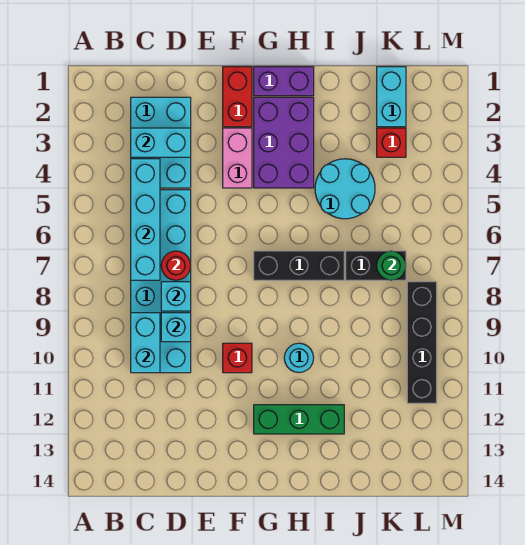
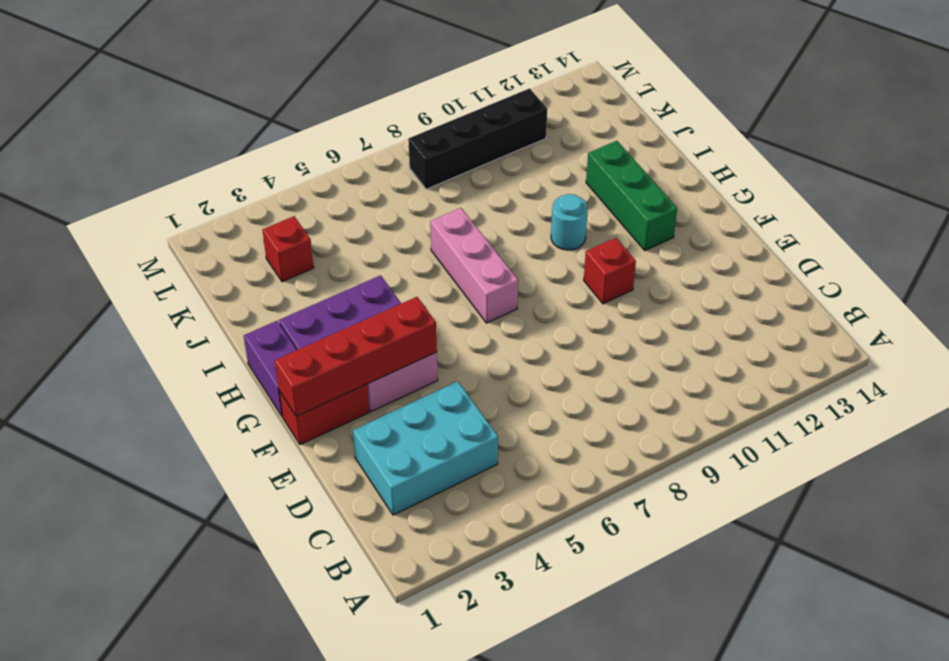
red brick F1:F4 level 2 -> none
pink brick G7:I7 level 1 -> black brick G7:I7 level 1
none -> cyan brick C5:D10 level 1
none -> cyan round brick I4:J5 level 1
none -> black brick J7:K7 level 1

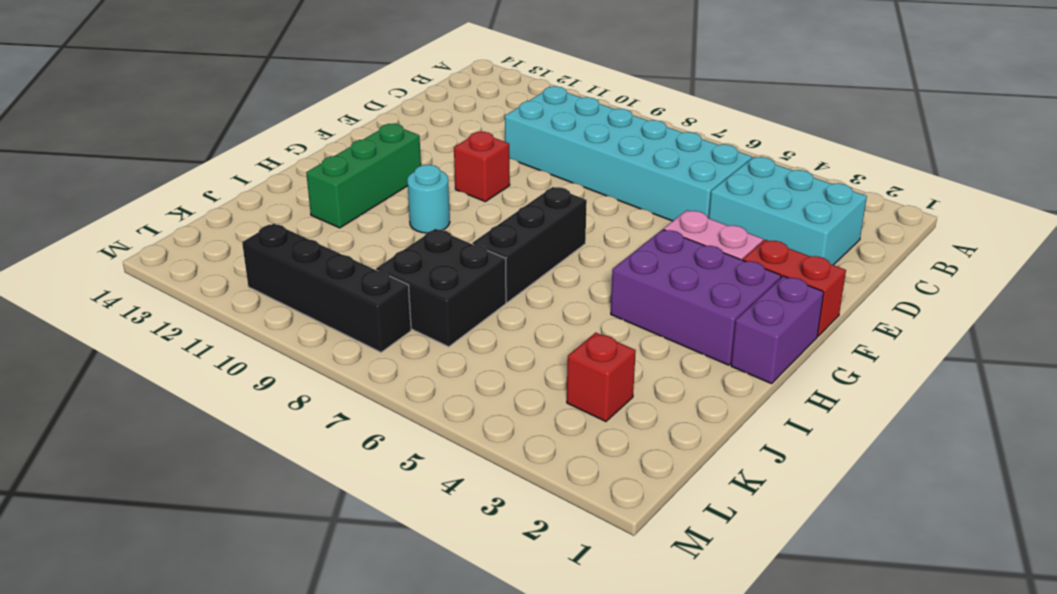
black brick J7:K8 level 1 -> black brick J7:K7 level 1
none -> cyan round brick I4:J5 level 1
none -> cyan brick K1:K2 level 1
none -> cyan brick C3:D3 level 2

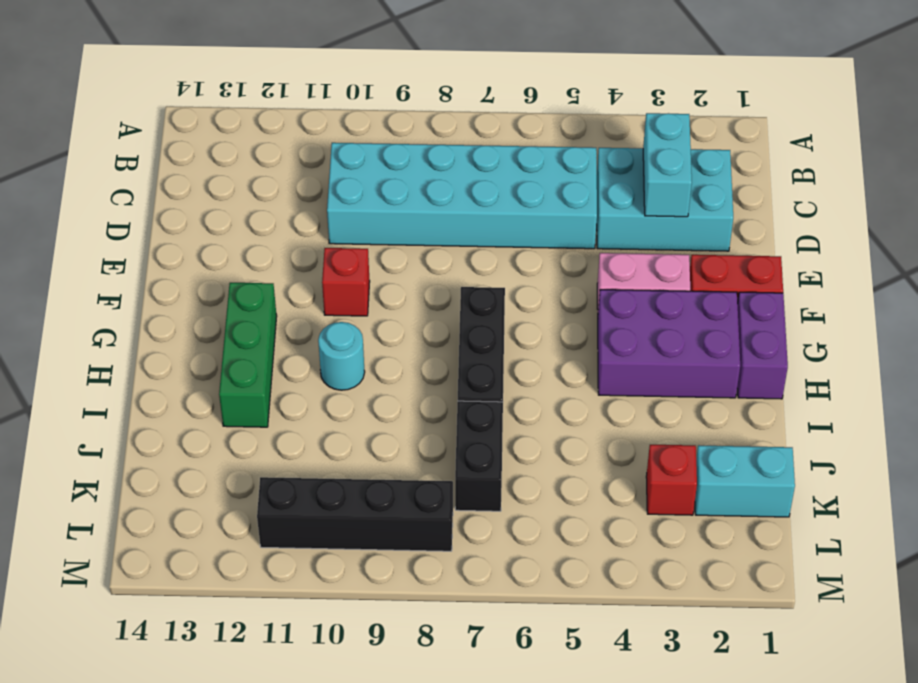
none -> cyan round brick I4:J5 level 1
none -> cyan brick C4:C7 level 2
none -> cyan brick C9:C10 level 2

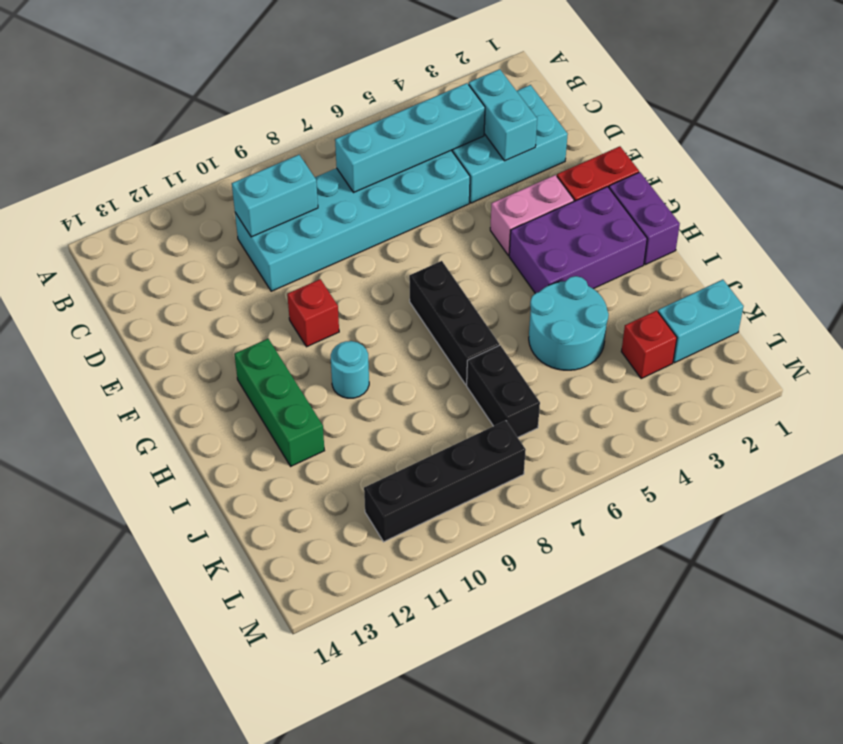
none -> red round brick D7 level 2
none -> cyan brick D8 level 2
none -> cyan brick D9 level 2

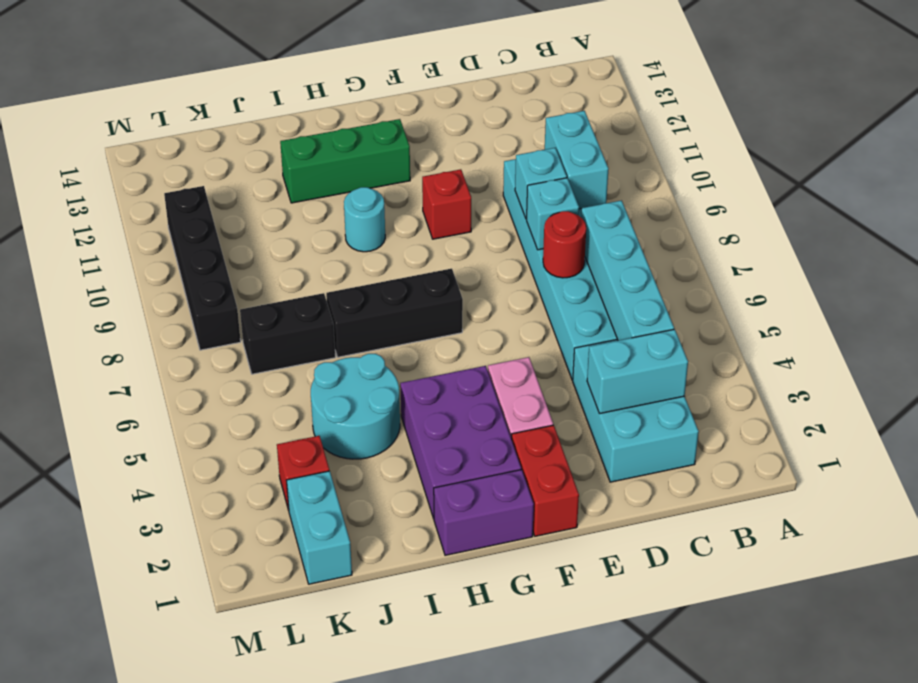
none -> green round brick K7 level 2

